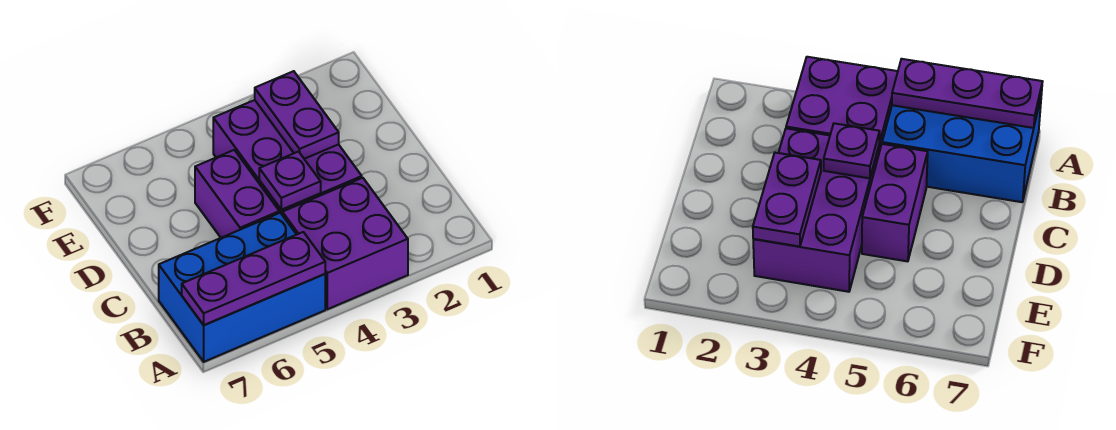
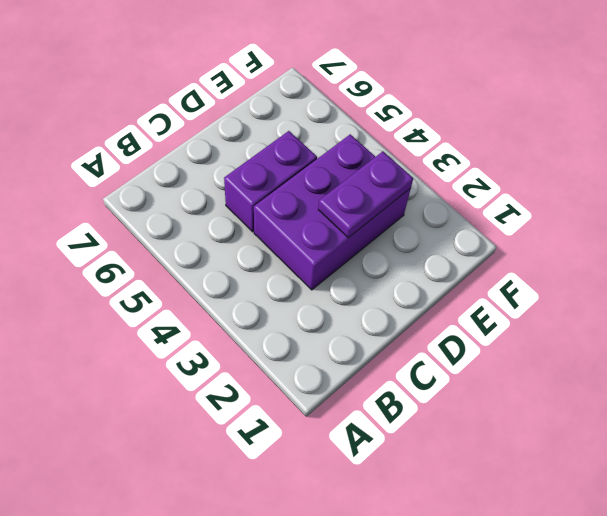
none -> purple brick A3:B4 level 1
none -> blue brick A5:B7 level 1

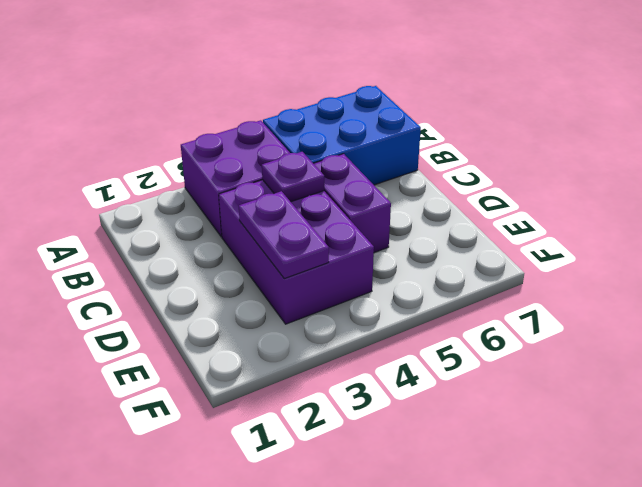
none -> purple plate A5:A7 level 2

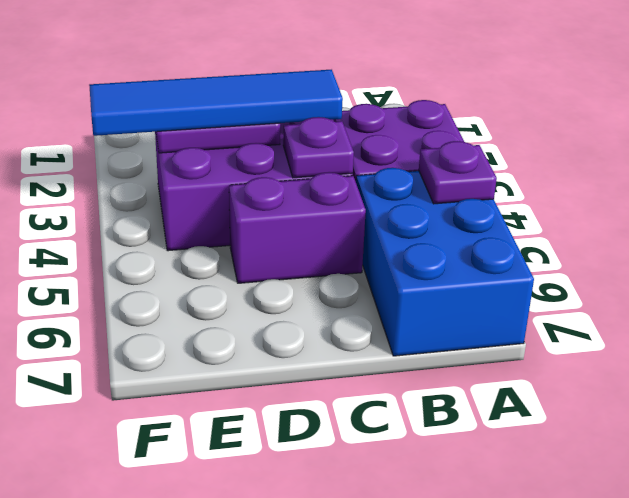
purple plate A5 level 2 -> purple plate A5:A7 level 2
blue tile C3:F3 level 3 -> none

